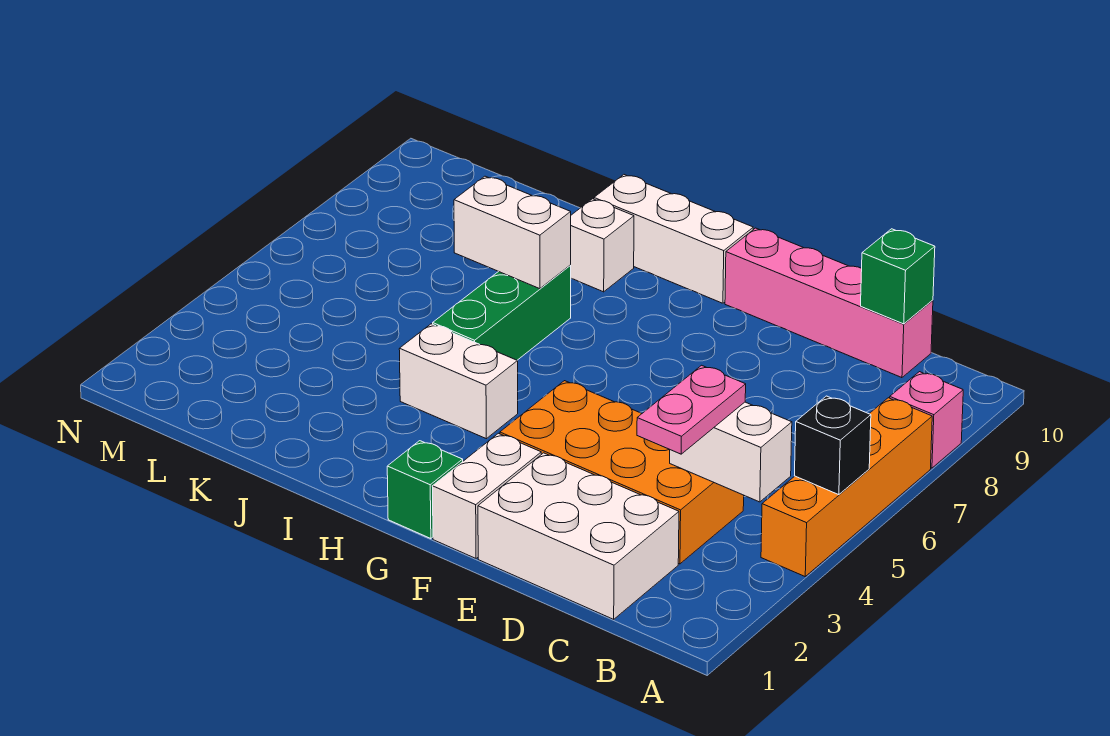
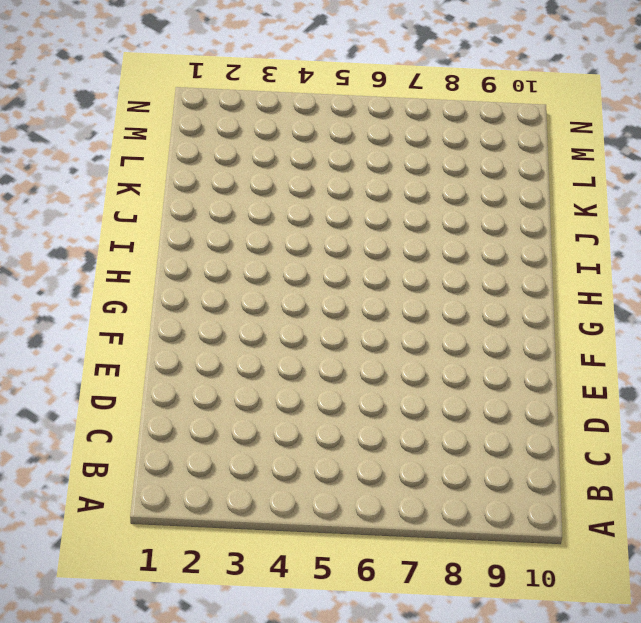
none -> orange brick A4:A7 level 1
none -> pink brick A8 level 1
none -> white brick C1:E2 level 1

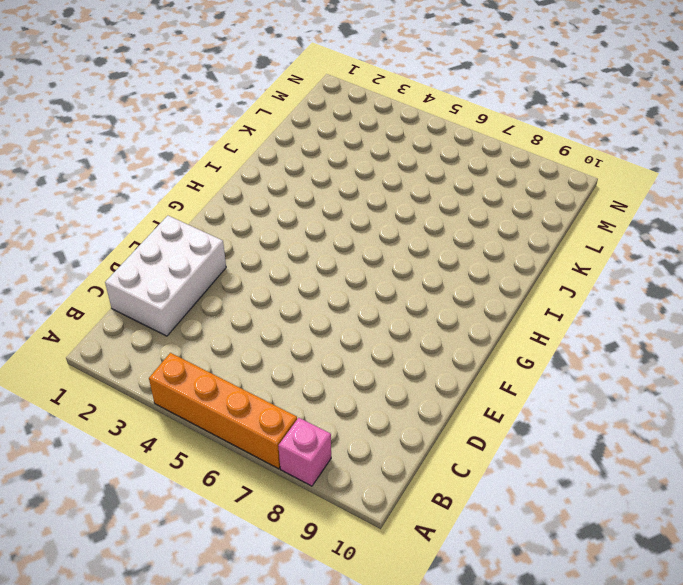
none -> orange brick C3:F4 level 1
none -> pink brick C10:F10 level 1
none -> white brick F1:F2 level 1

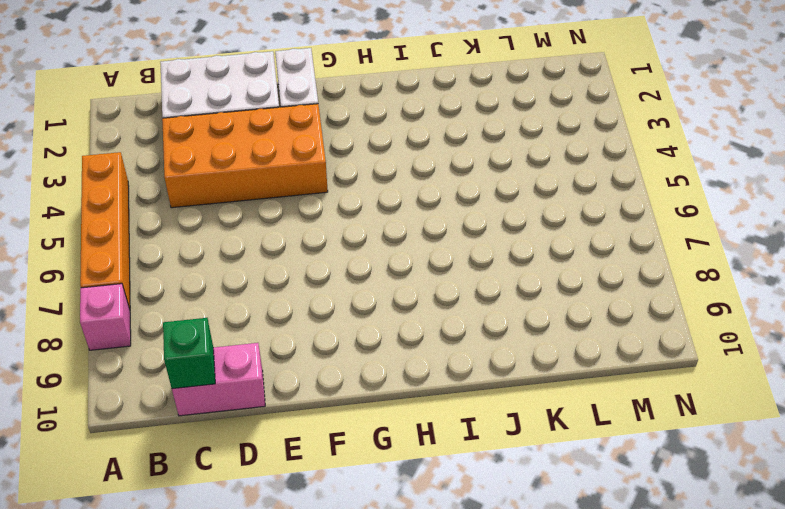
pink brick C10:D10 level 1 -> pink brick C10:F10 level 1
none -> green brick G1 level 1
none -> white brick G10:I10 level 1
none -> white brick H4:I4 level 1

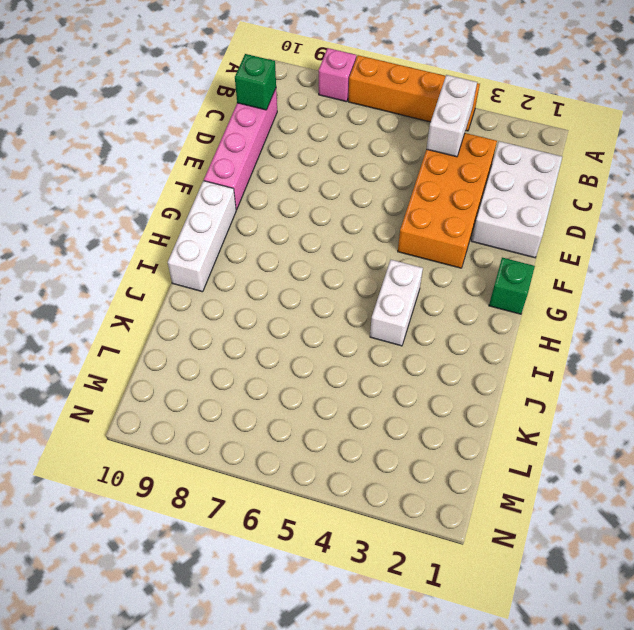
none -> white brick F1:F2 level 1
none -> green brick I5:I7 level 1
none -> white brick I9 level 1

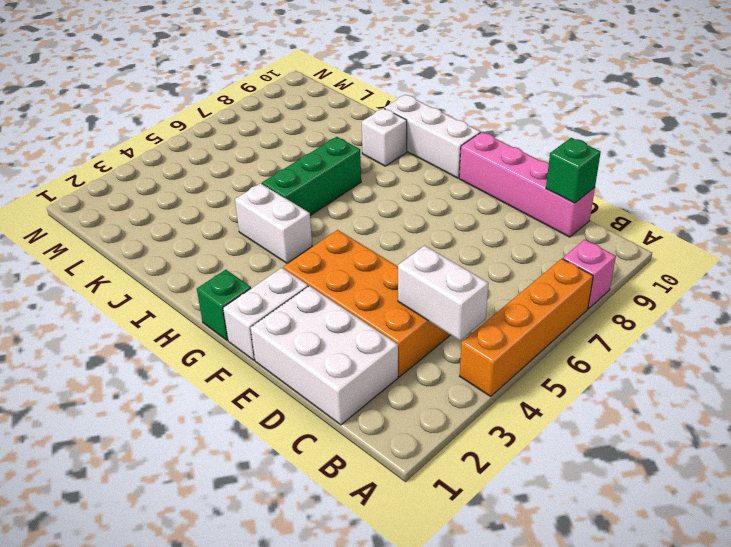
none -> black brick A5 level 2
none -> white brick I7:J7 level 2
none -> pink plate C3:C4 level 3

